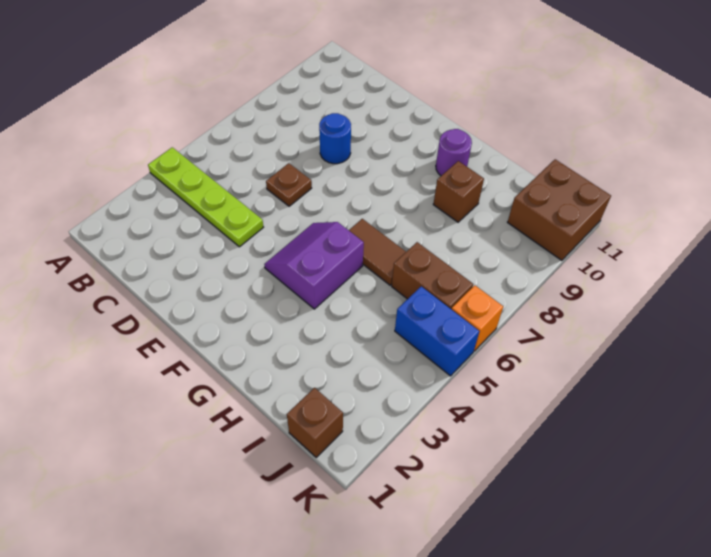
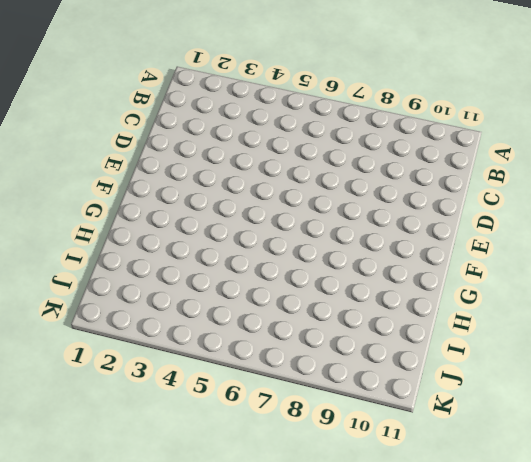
none -> lime plate A4:D4 level 1
none -> brown plate D6 level 1
none -> blue round brick D8 level 1

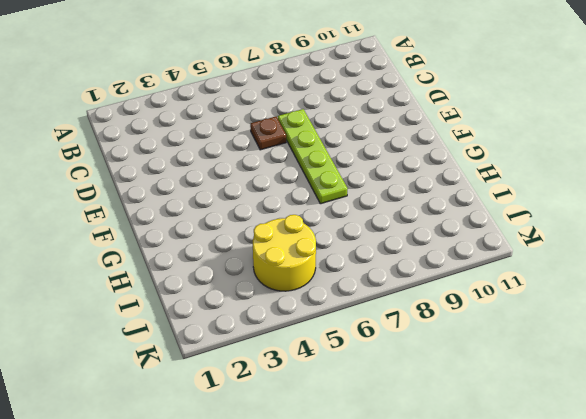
lime plate D7:G7 level 1 -> lime plate A4:D4 level 1
yellow round brick I4:J5 level 1 -> blue brick J5:K5 level 1
none -> blue round brick D8 level 1
none -> purple slope F4:G5 level 1 top G
none -> brown tile G6:H6 level 1

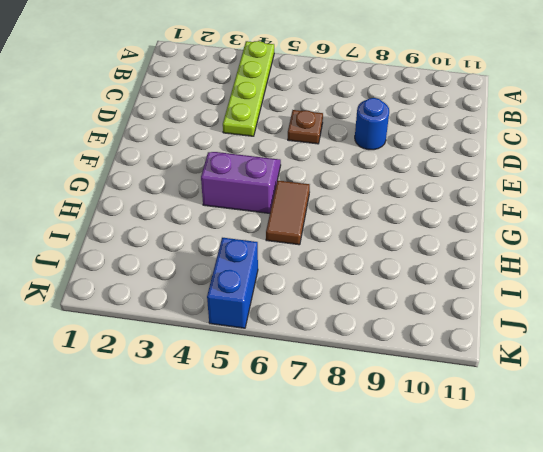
none -> purple round brick G10 level 1
none -> brown brick H9 level 1
none -> brown brick I6:J6 level 1

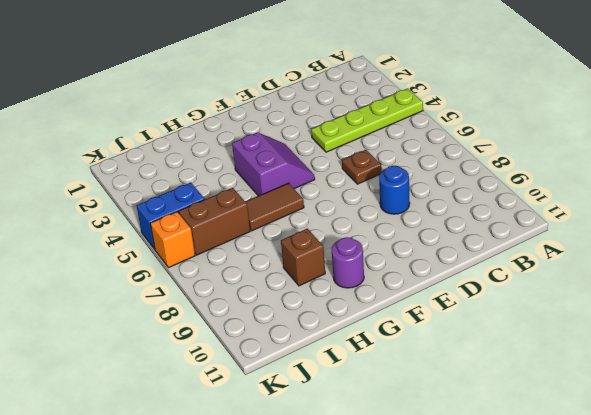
none -> brown brick J1 level 1
none -> brown brick J10:K11 level 1

